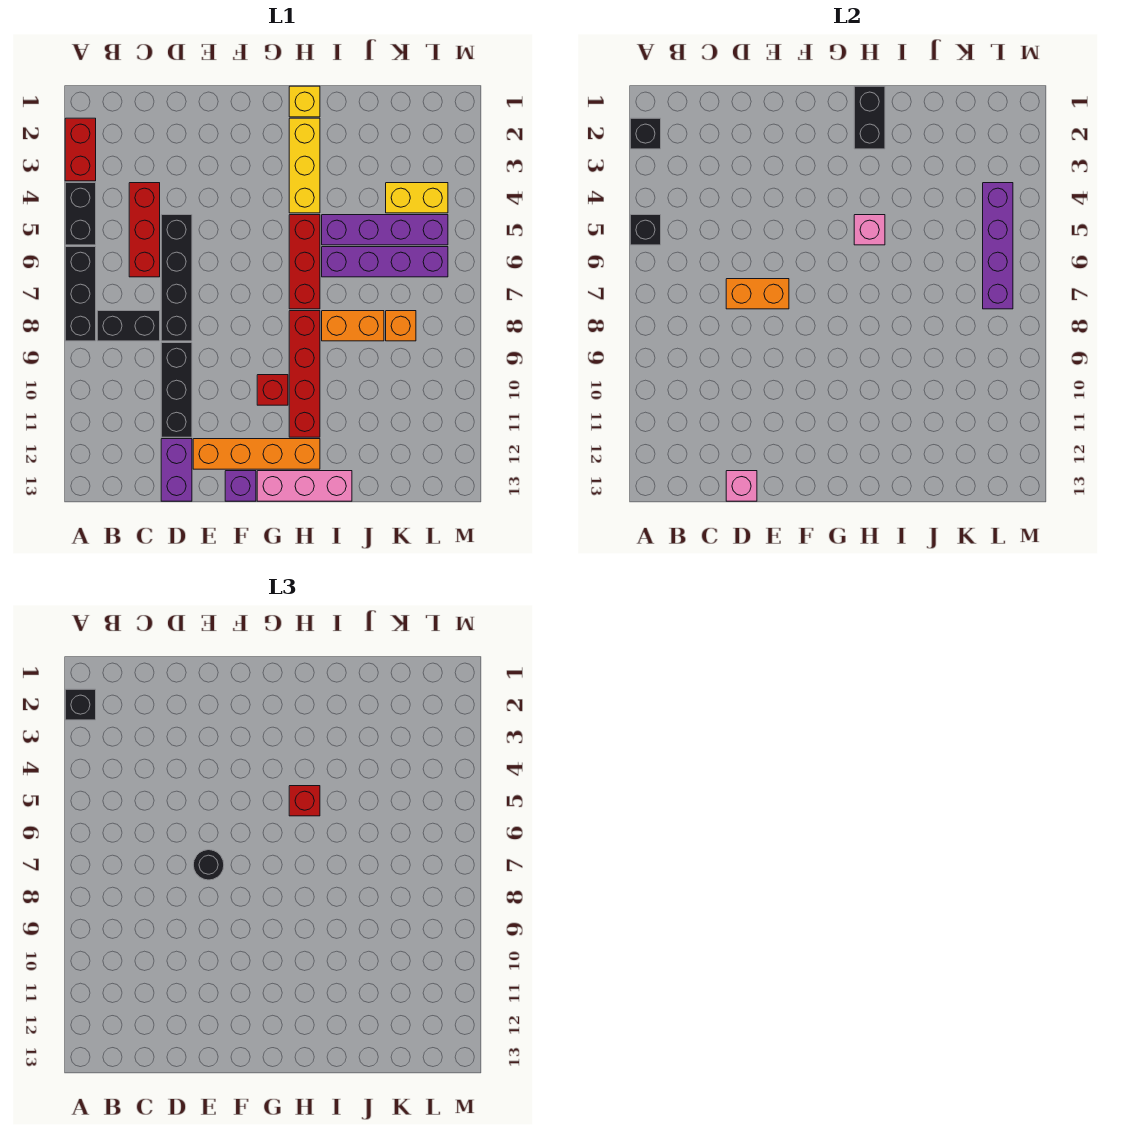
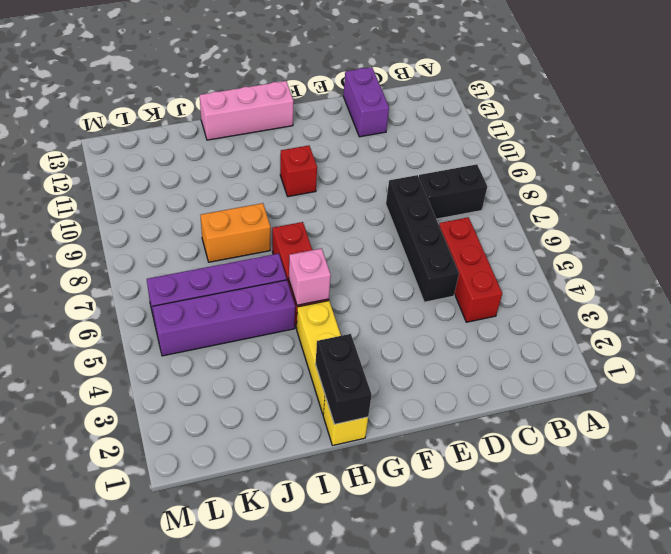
none -> red brick A2:A3 level 1
none -> black brick A4:A5 level 1
none -> black brick A6:A8 level 1
none -> black brick D9:D11 level 1

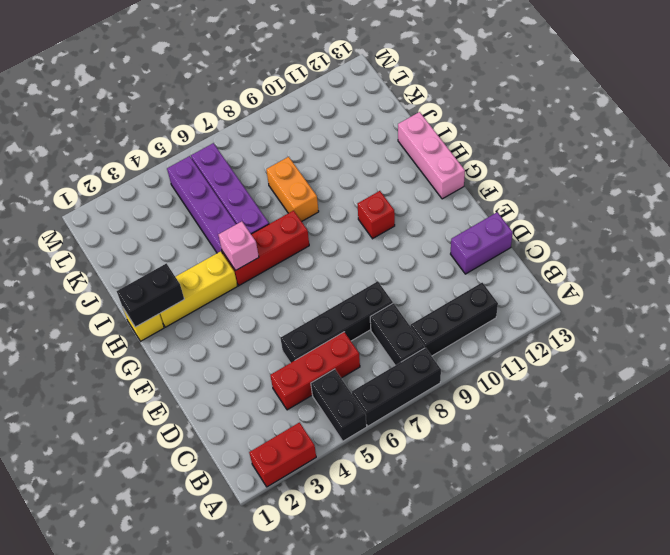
black brick A5:B5 level 1 -> black brick A4:A5 level 1
black brick B9:B11 level 1 -> black brick D9:D11 level 1
none -> orange brick E12:H12 level 1
none -> purple brick F13 level 1
none -> red brick H8:H11 level 1
none -> yellow brick K4:L4 level 1

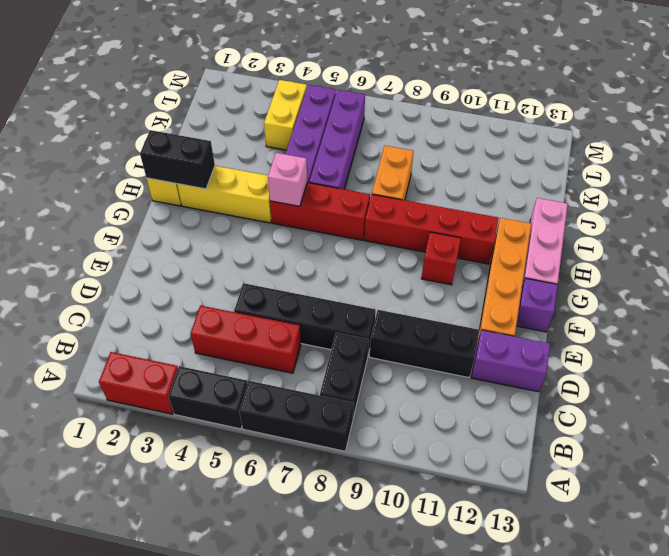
none -> orange brick K8 level 1
none -> black brick A2 level 2
none -> black brick A5 level 2
none -> orange brick D7:E7 level 2

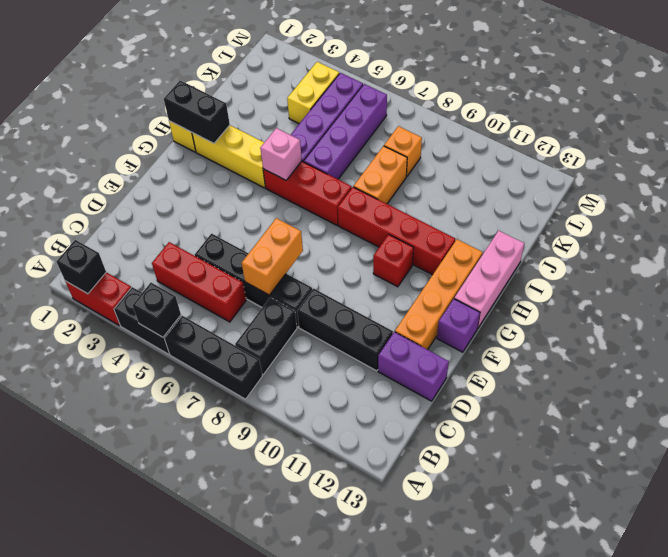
none -> pink brick D13 level 2
none -> purple brick L4:L7 level 2
none -> black brick A2 level 3
none -> black round brick E7 level 3

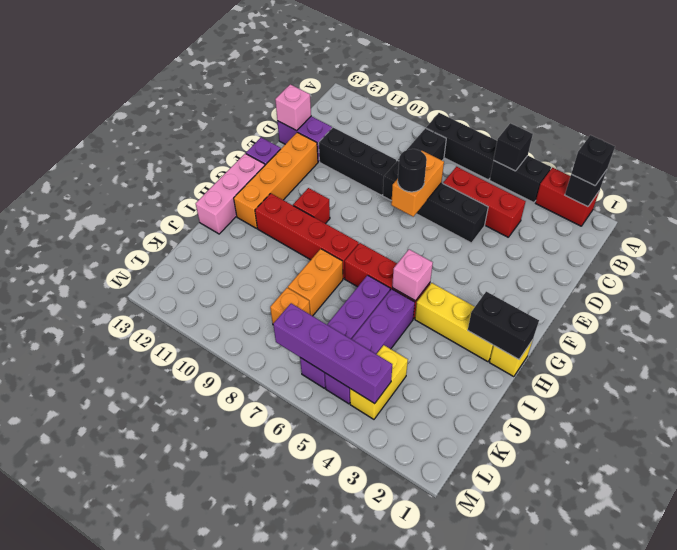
none -> red brick H5 level 3

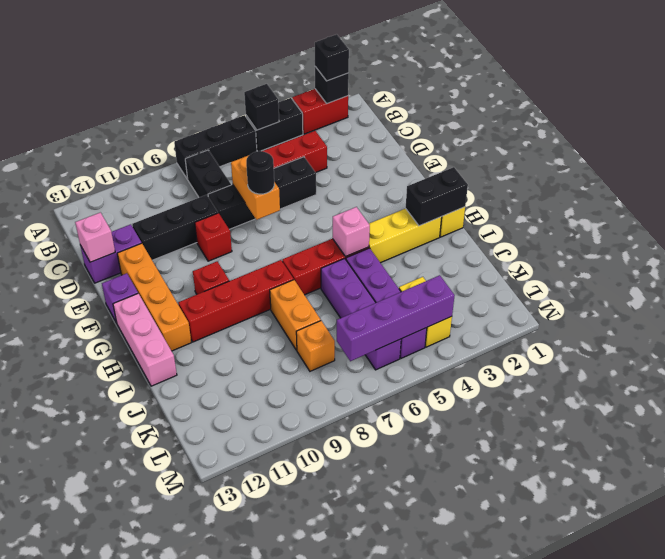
red brick E9 level 1 -> red brick H5 level 3

